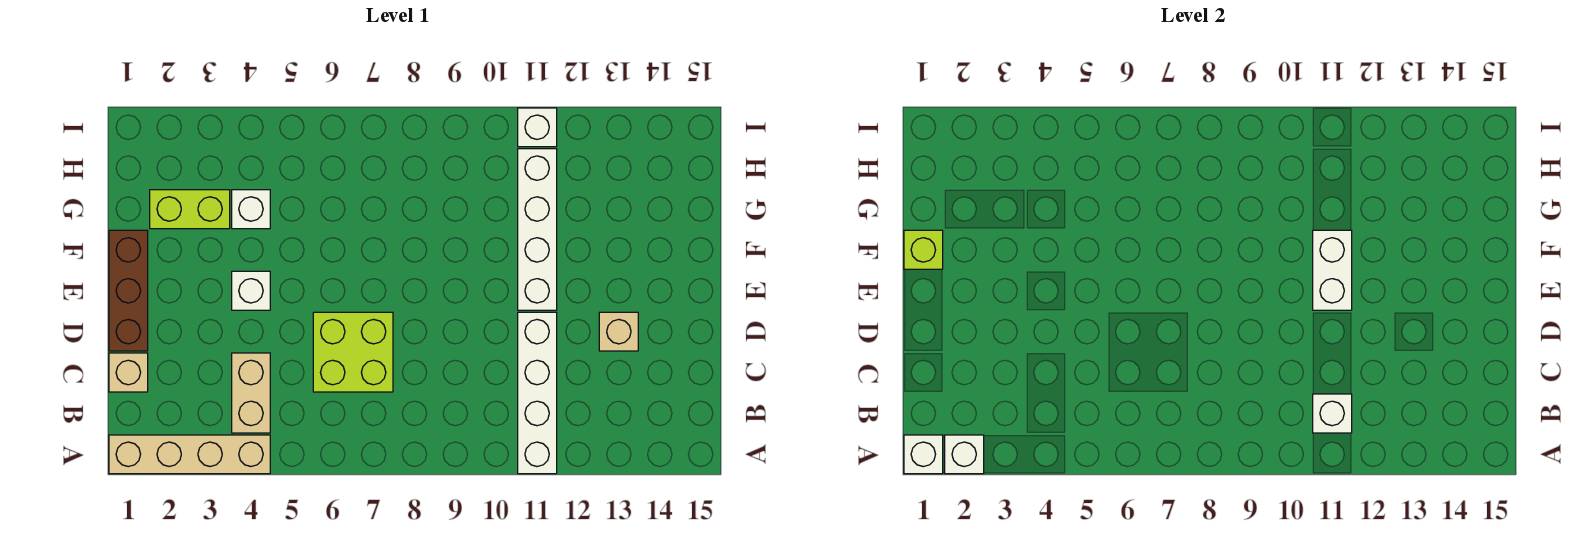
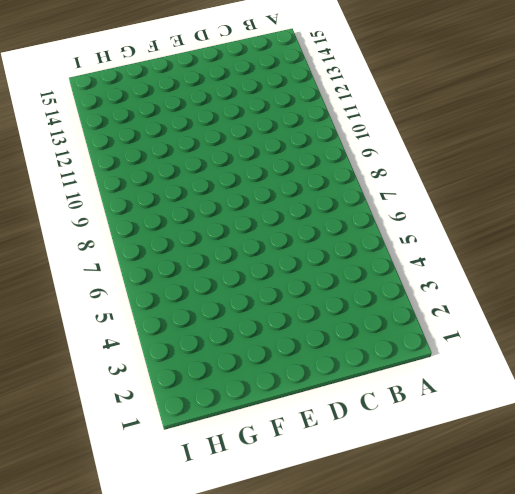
none -> tan brick A1:A4 level 1
none -> white brick A11:D11 level 1
none -> tan brick B4:C4 level 1

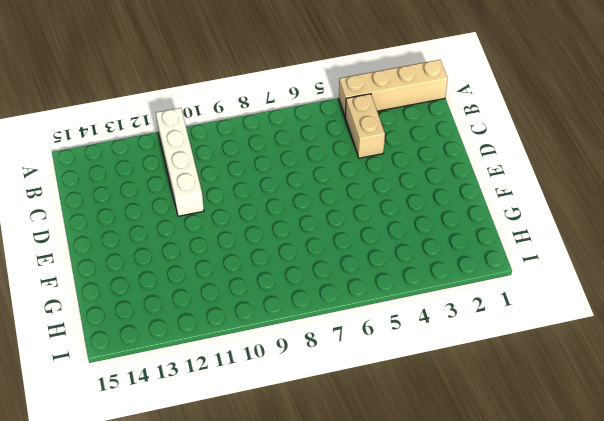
none -> tan brick C1 level 1
none -> lime brick C6:D7 level 1
none -> brown brick D1:F1 level 1

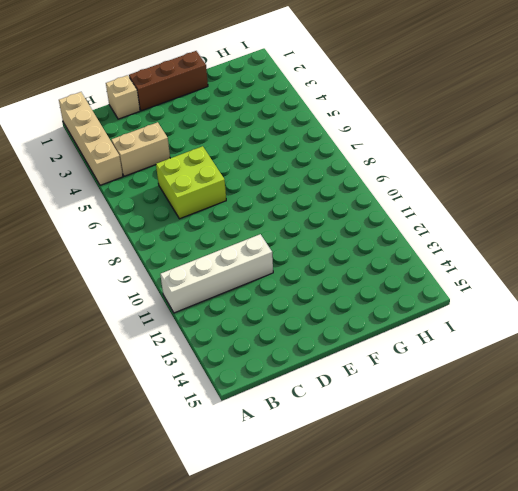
none -> tan brick D13 level 1
none -> white brick E4 level 1
none -> white brick E11:H11 level 1

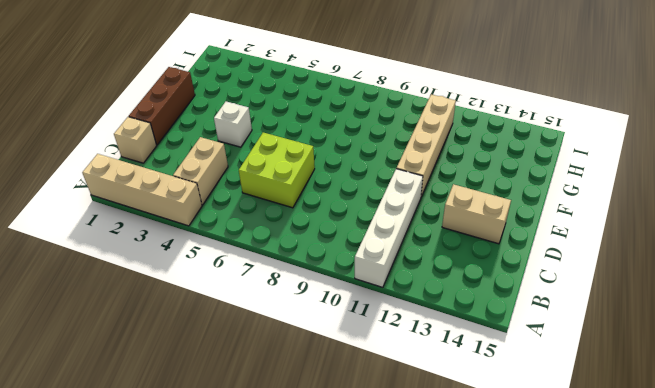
tan brick D13:D14 level 1 -> tan brick D13 level 1
tan brick E11:H11 level 1 -> white brick E11:H11 level 1
none -> lime brick G2:G3 level 1
none -> white brick G4 level 1
none -> white brick I11 level 1

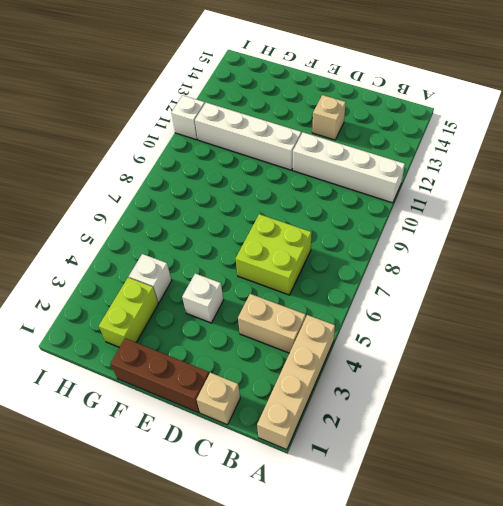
none -> white brick A1 level 2
none -> white brick A2 level 2
none -> white brick B11 level 2

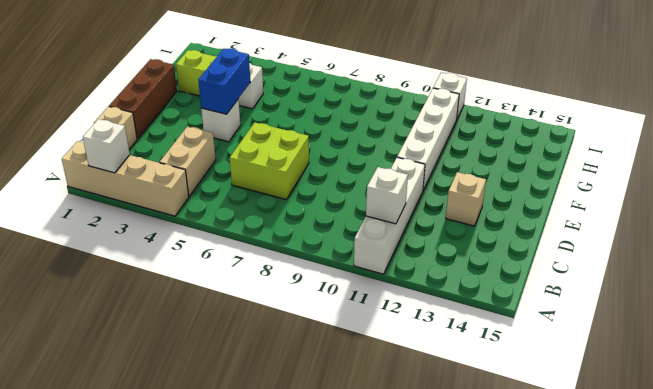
blue brick E4:F4 level 2 -> none
none -> white brick A1 level 2
none -> white brick E11:F11 level 2
none -> lime brick F1 level 2

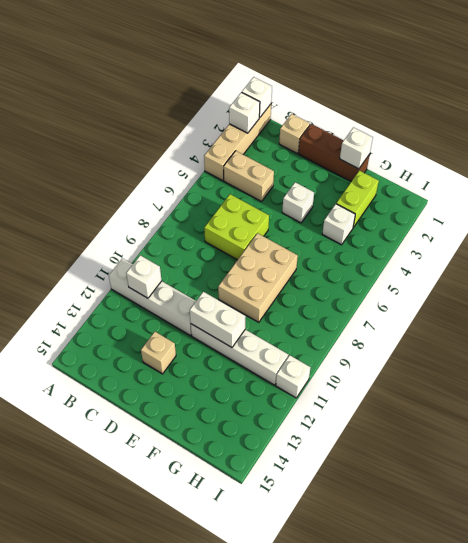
tan brick E7:F9 level 1 -> none
white brick F1 level 2 -> lime brick F1 level 2

